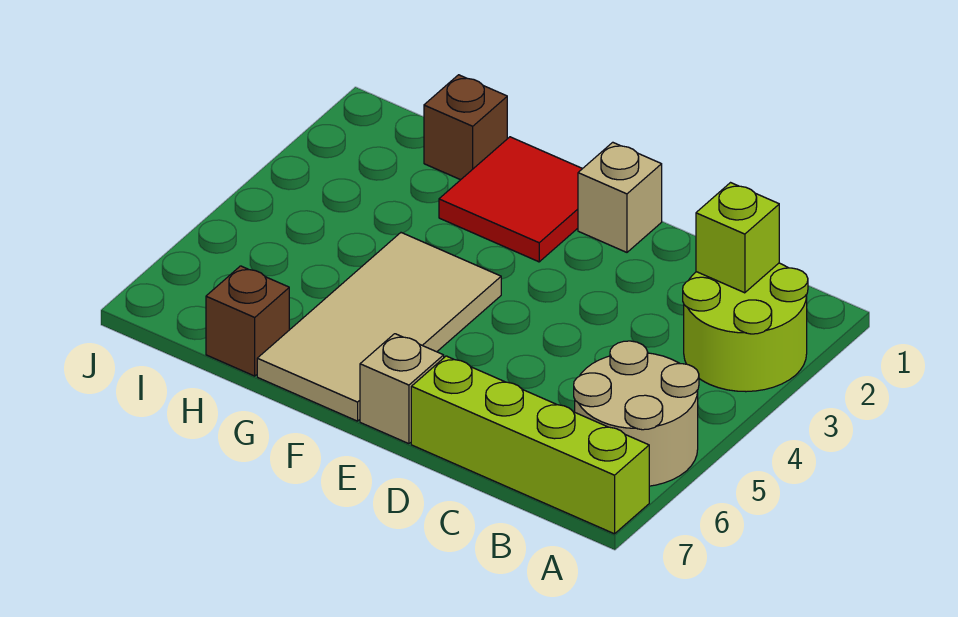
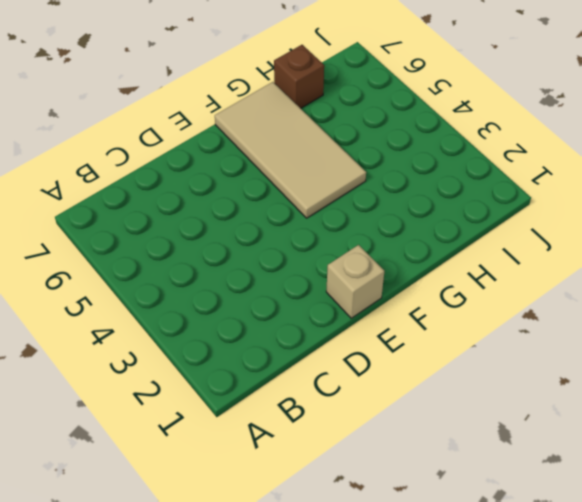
none -> lime round brick A2:B3 level 1
none -> tan round brick A5:B6 level 1

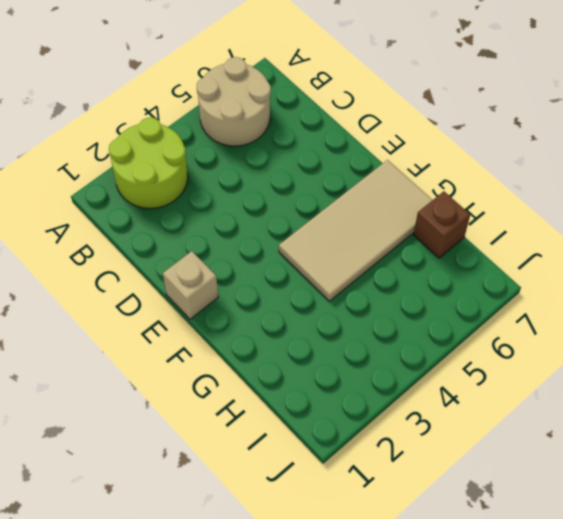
none -> lime brick A7:D7 level 1
none -> tan brick E7 level 1

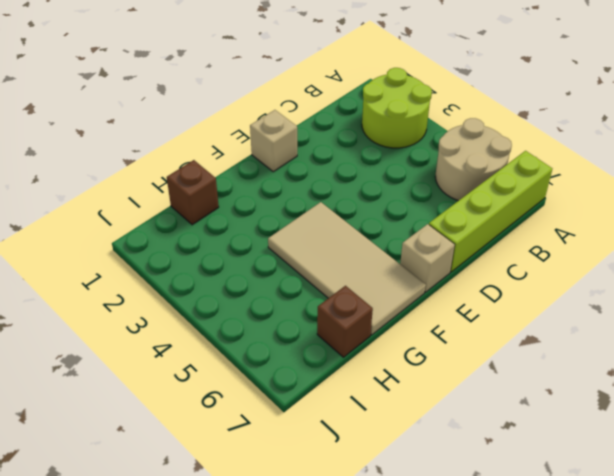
none -> red tile F1:G2 level 1
none -> lime brick B2 level 2

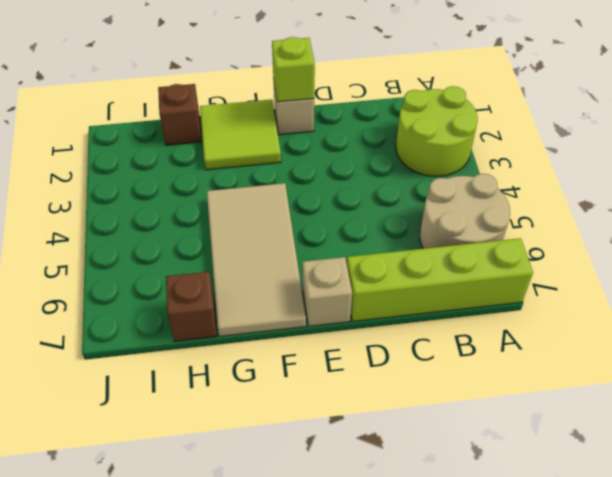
lime brick E1 level 2 -> lime brick B2 level 2
lime tile F1:G2 level 1 -> red tile F1:G2 level 1

